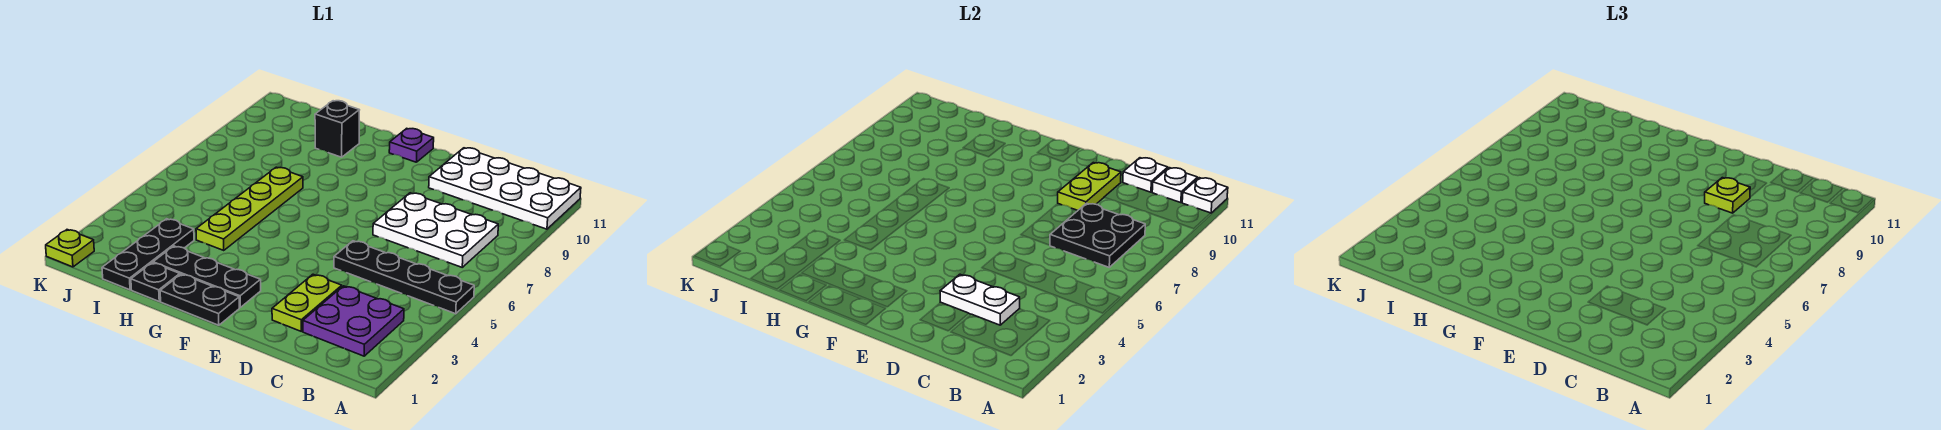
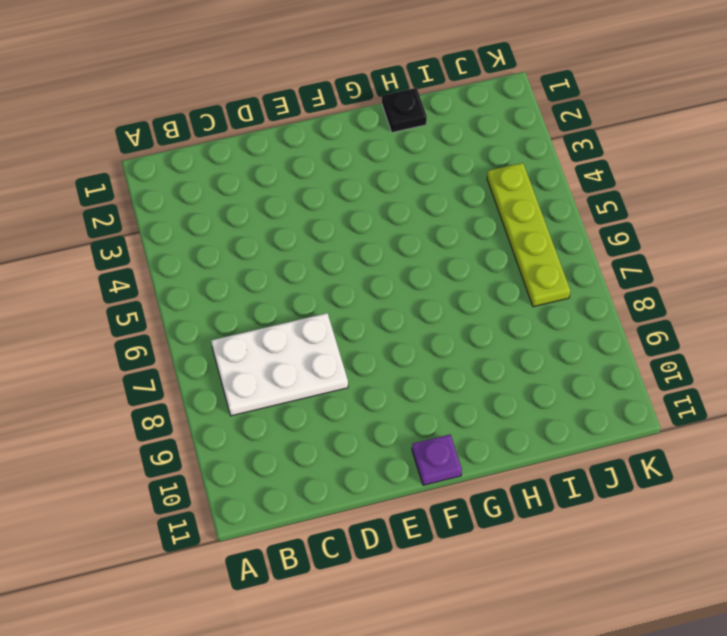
lime plate J4:J7 level 1 -> lime plate H4:H7 level 1
none -> black plate A5:D5 level 1
none -> white plate A10:D11 level 1
none -> purple plate B2:C3 level 1

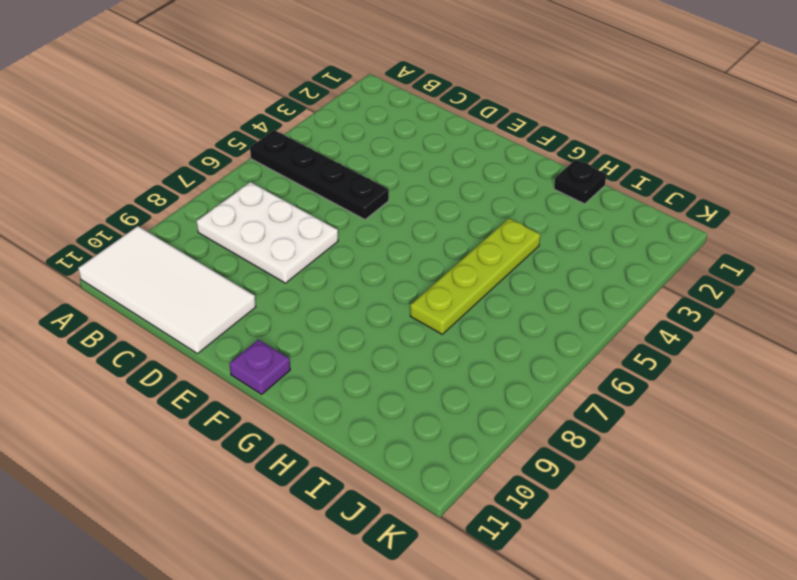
white tile A10:D11 level 1 -> white plate A10:D11 level 1
none -> purple plate B2:C3 level 1
none -> lime plate D2:D3 level 1
none -> black plate F1:G1 level 1

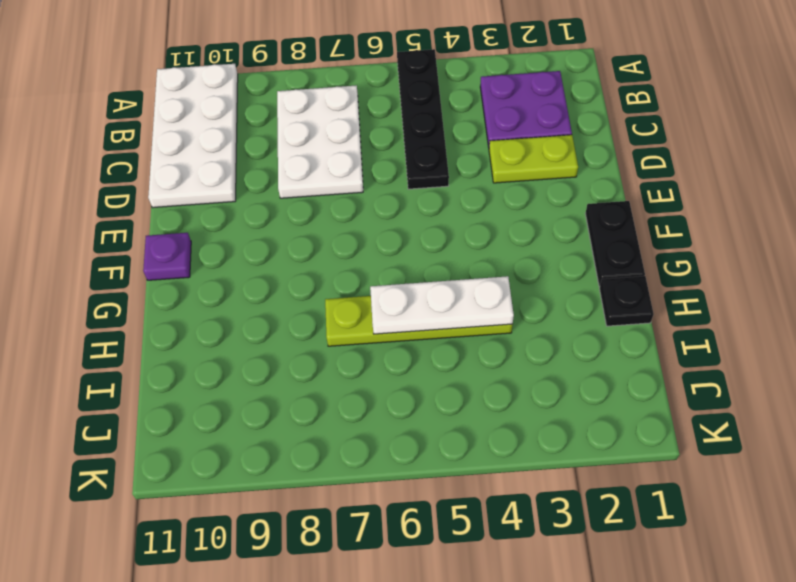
white plate H4:H6 level 2 -> none
none -> black plate F2:H2 level 1
none -> black brick H10 level 1
none -> black plate I1:I3 level 1

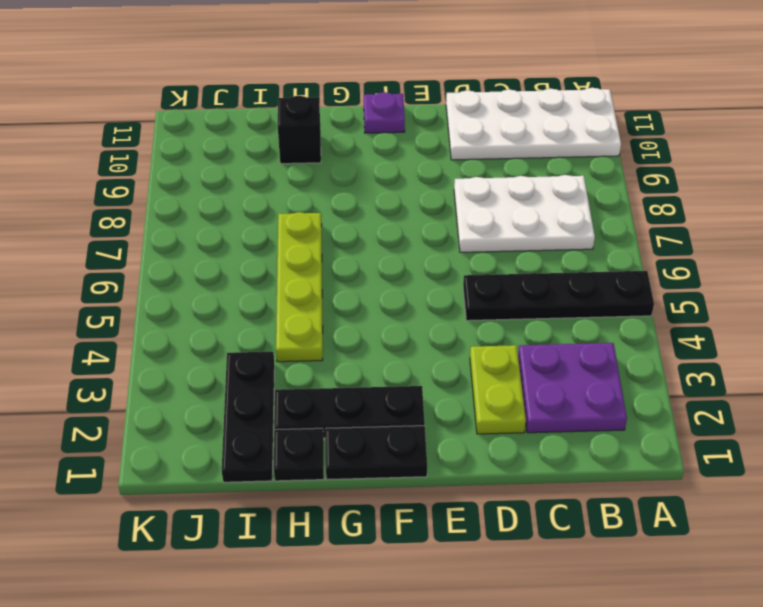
none -> lime plate K1 level 1
none -> white plate A11 level 2
none -> black plate B7:C8 level 2

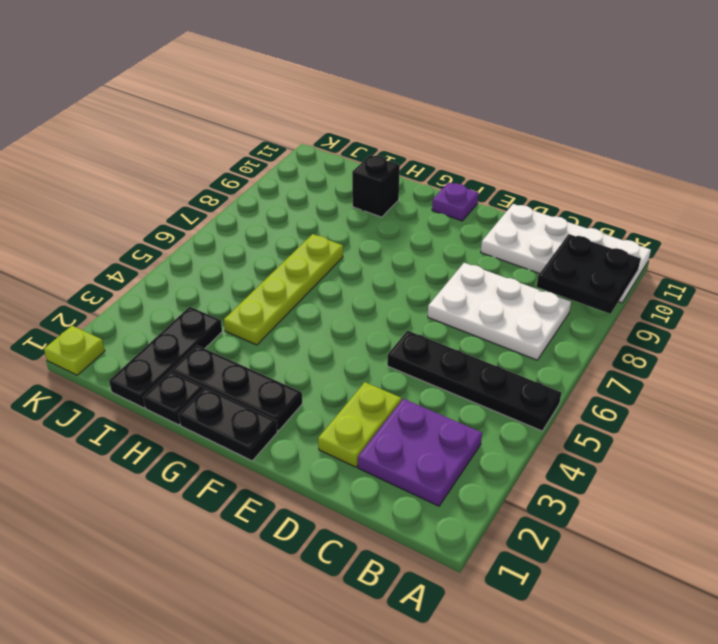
black plate A9:B10 level 2 -> black plate B7:C8 level 2
none -> white plate A11 level 2
none -> white plate B11 level 2
none -> white plate C3:D3 level 2

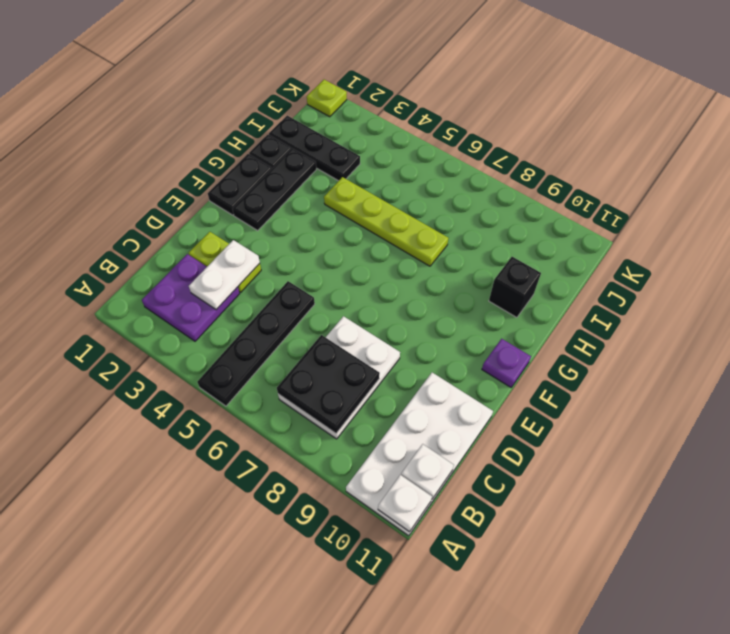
none -> white plate C11 level 2
none -> lime plate D9:D10 level 2
none -> lime plate D9 level 3

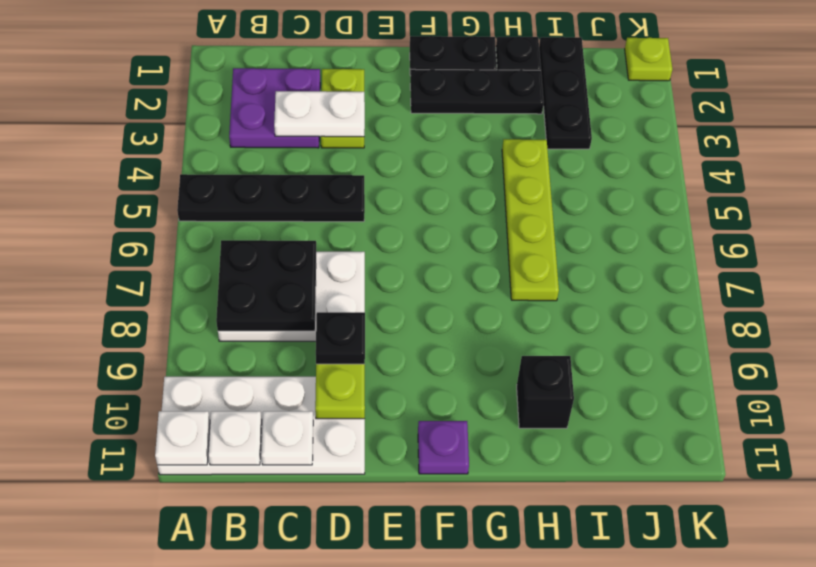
black plate D9 level 3 -> lime plate D9 level 3

